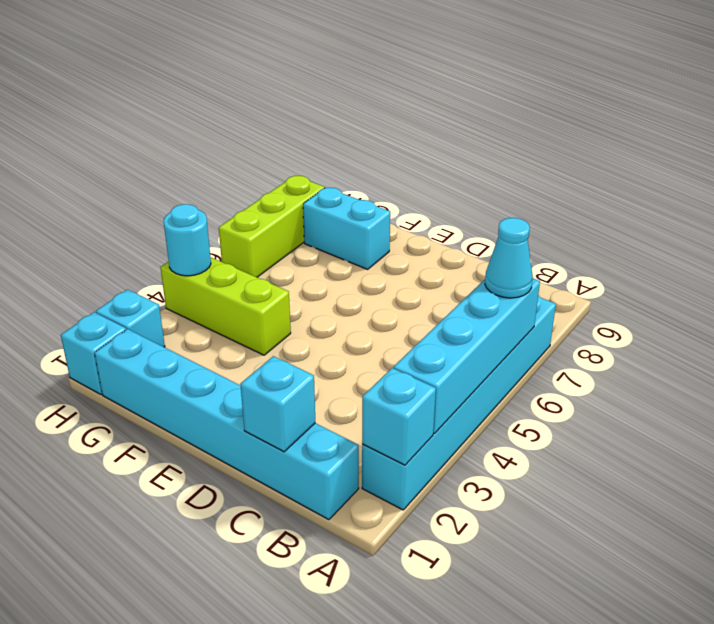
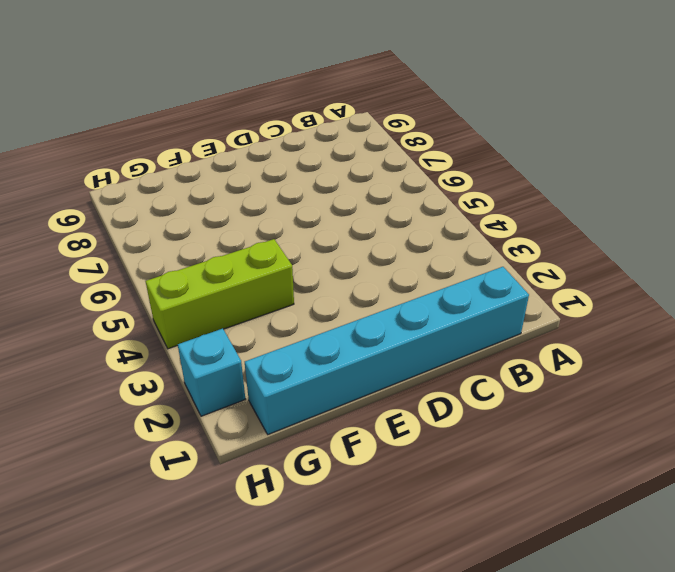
none -> cyan brick A2:A7 level 1
none -> cyan brick F8:G8 level 1
none -> cyan brick H1 level 1

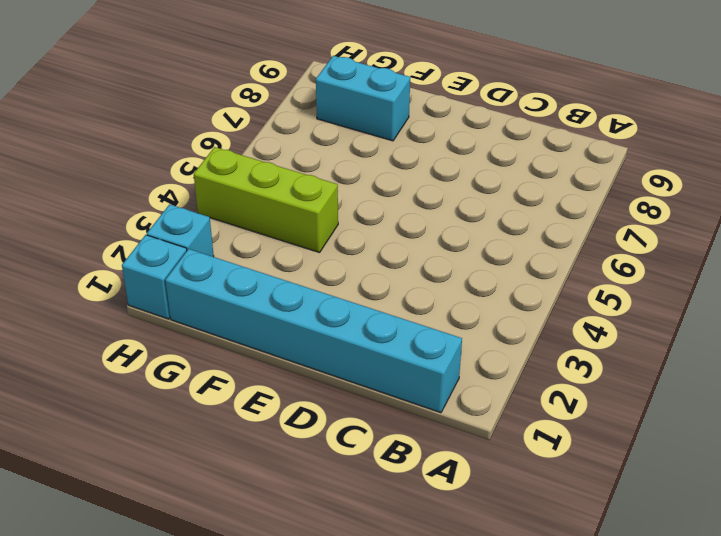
none -> cyan brick A2:A7 level 1
none -> lime brick H6:H8 level 1
none -> cyan brick A2 level 2

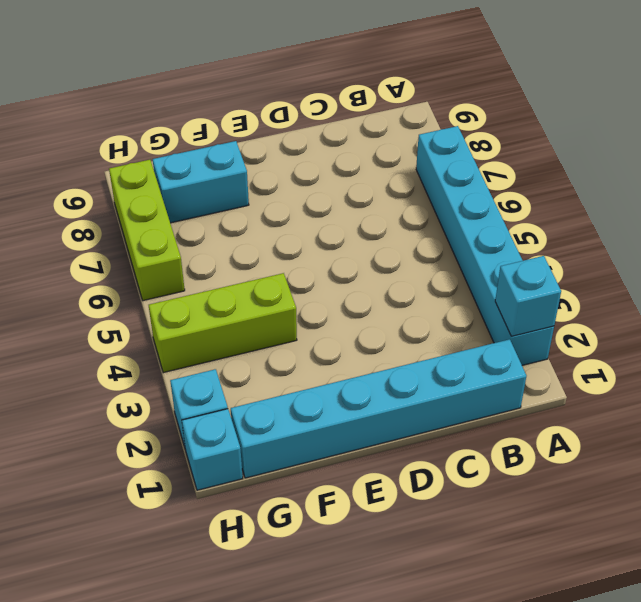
none -> cyan brick A3:A6 level 2
none -> cyan brick C1 level 2
none -> cyan round brick H4 level 2

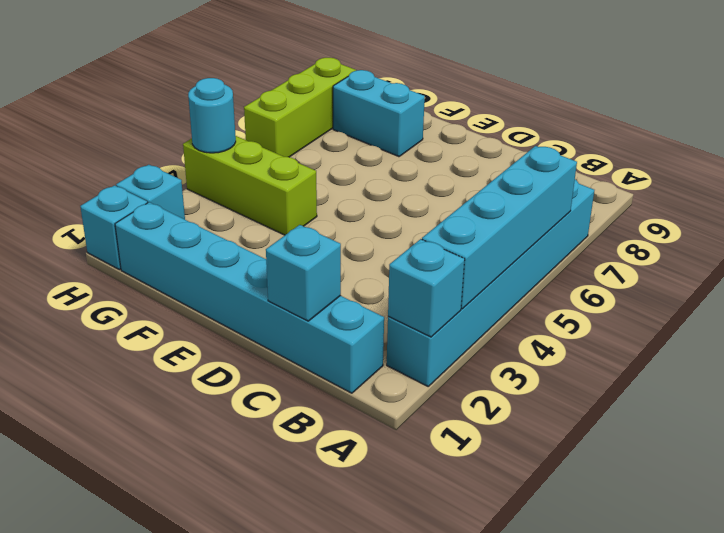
none -> cyan cone A6 level 3

